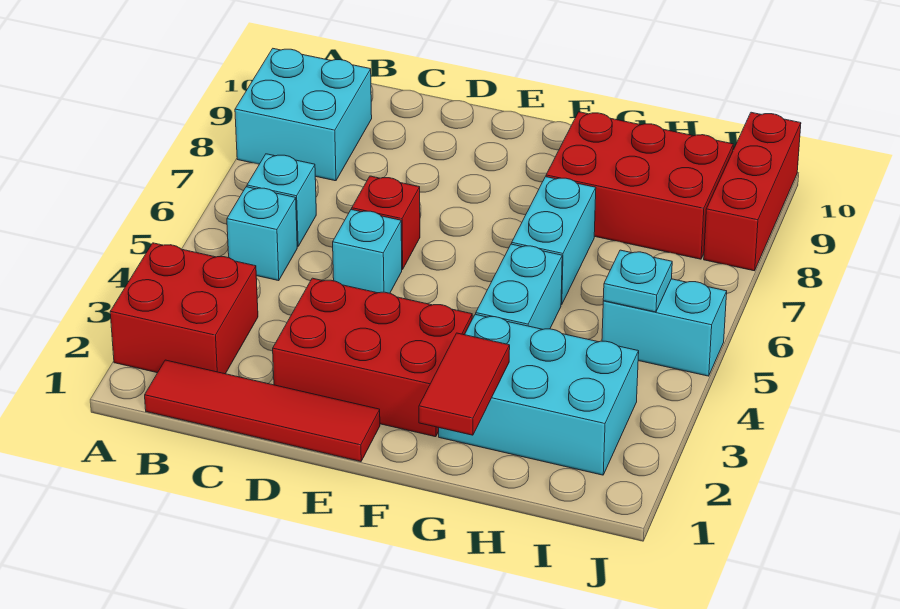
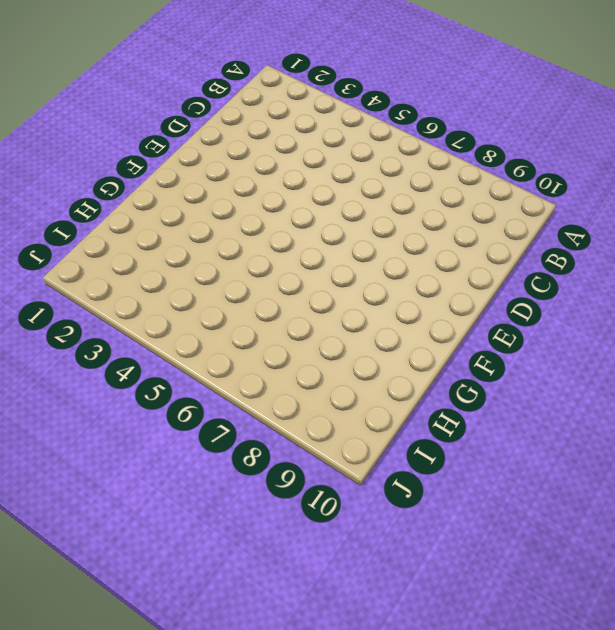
none -> red brick A2:B3 level 1
none -> cyan brick A8:B9 level 1
none -> red tile B1:E1 level 1

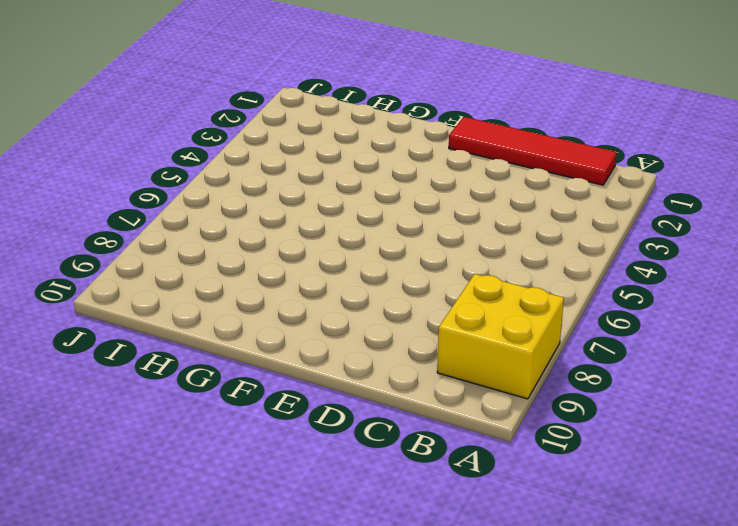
yellow brick A8:B9 level 1 -> cyan brick A8:B9 level 1
none -> red brick A2:B3 level 1
none -> cyan brick B5 level 1
none -> cyan brick B6 level 1

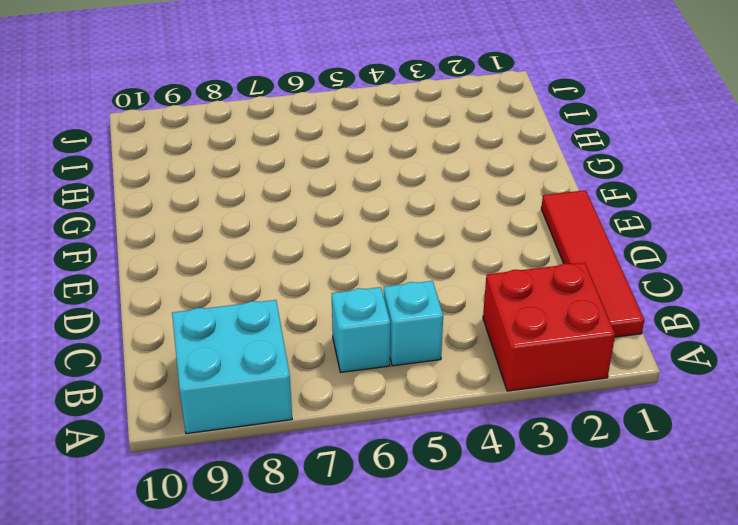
none -> red brick D2:F3 level 1
none -> cyan brick D5 level 1
none -> red brick D6 level 1

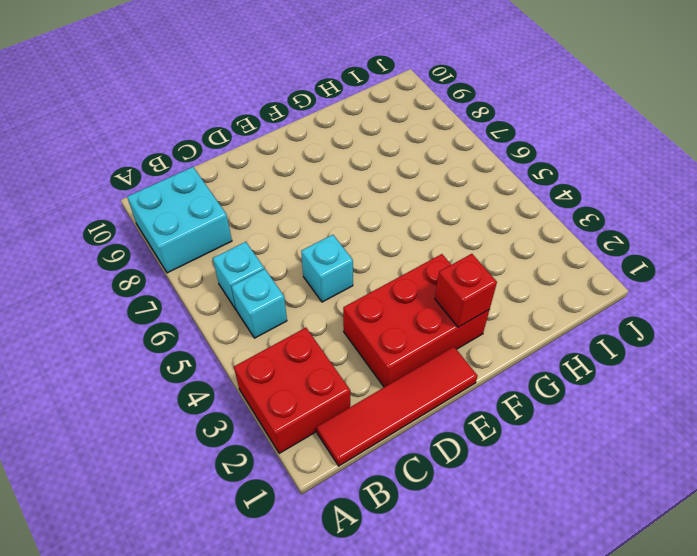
red brick F2 level 2 -> red brick D6 level 1
none -> cyan brick G2:I3 level 1
none -> cyan brick G4:G5 level 1
none -> cyan brick G6:G7 level 1

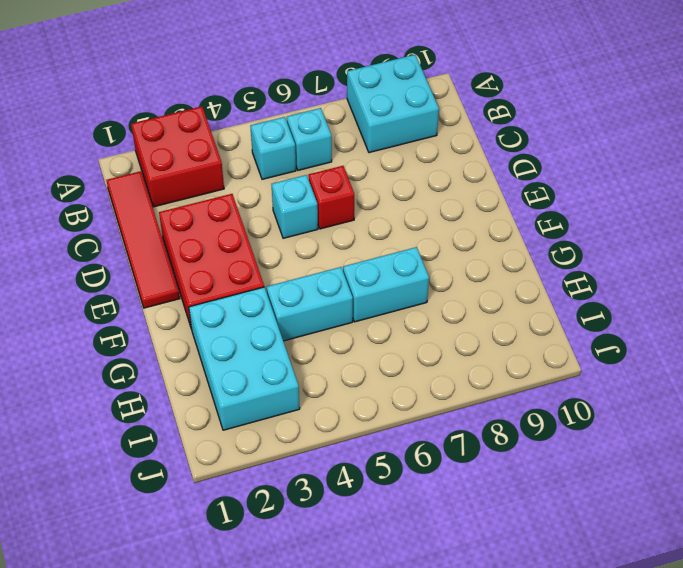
none -> red brick G8:I9 level 1
none -> cyan brick I5:J5 level 1
none -> red brick J8:J10 level 1

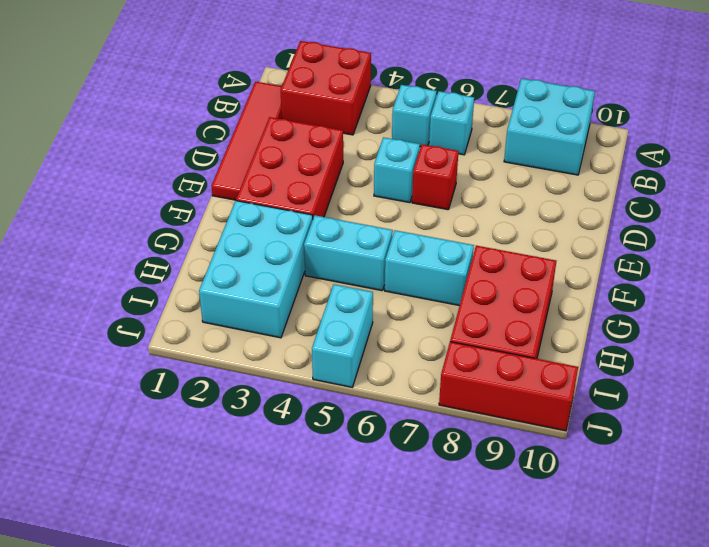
none -> red tile G1:G2 level 2
none -> cyan plate I5 level 2

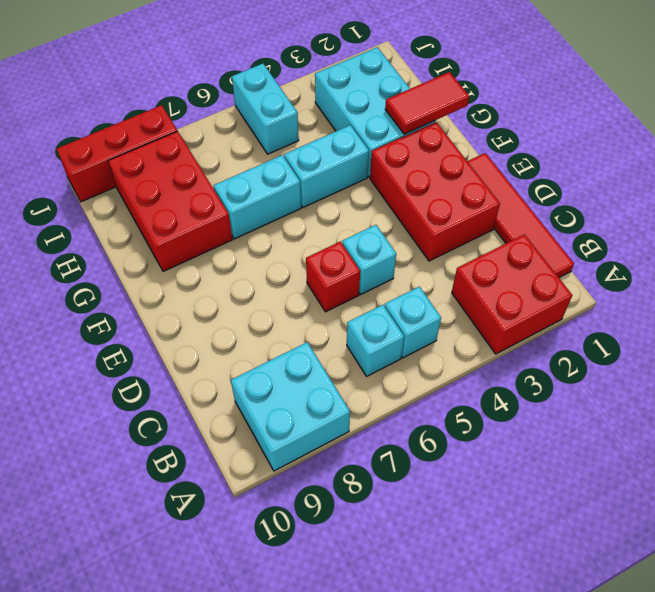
none -> cyan plate I5 level 2

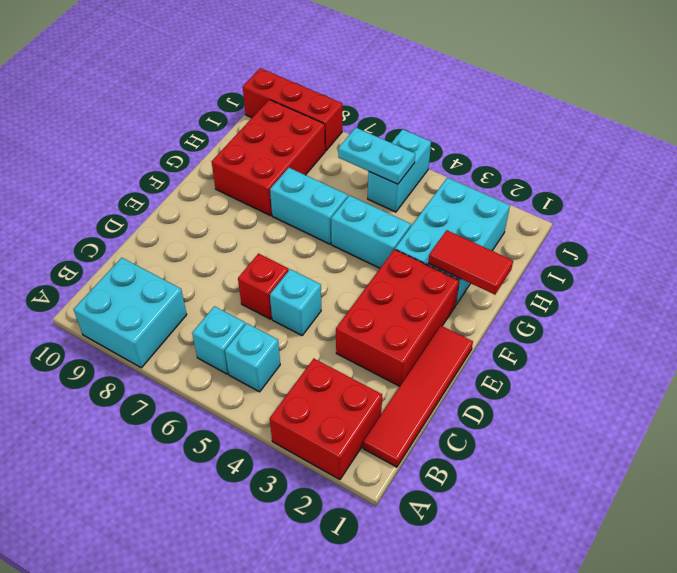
cyan plate I5:I6 level 2 -> cyan plate I5 level 2

